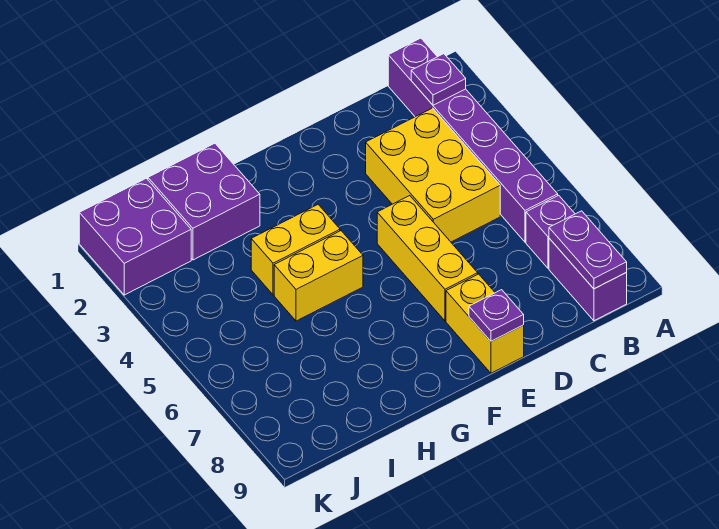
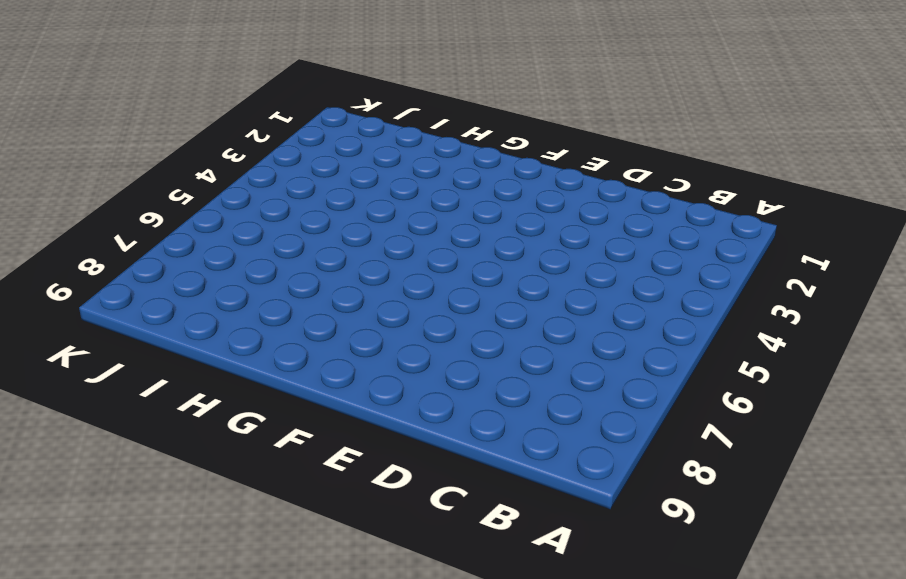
none -> purple brick B1:B6 level 1
none -> purple brick B7 level 1
none -> purple brick B8:B9 level 1

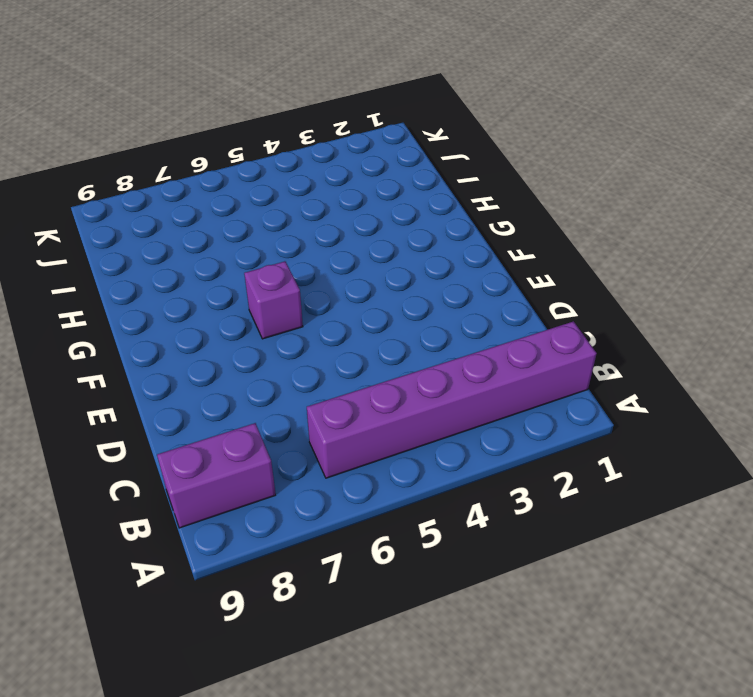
purple brick F6 level 1 -> purple brick B7 level 1
none -> yellow brick C3:D5 level 1
none -> yellow brick E5:E7 level 1
none -> yellow brick E8:E9 level 1

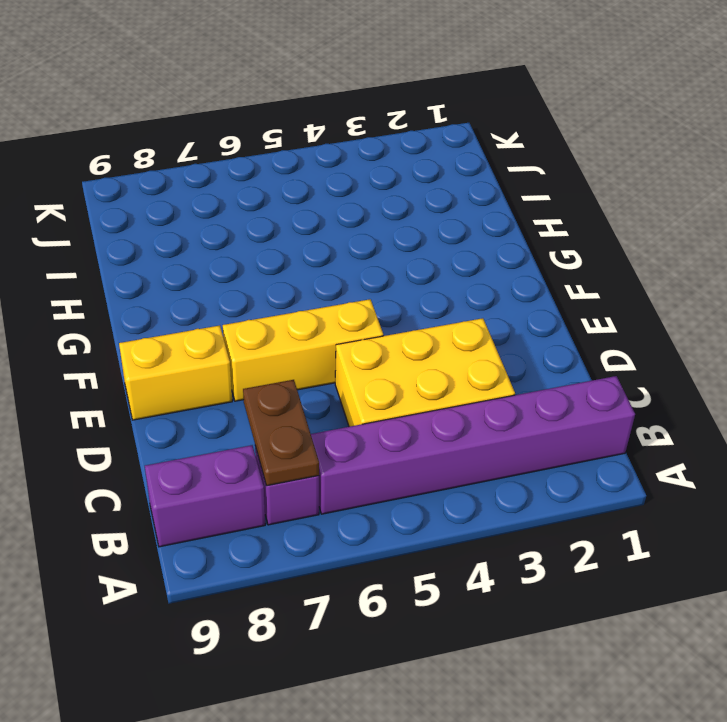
brown plate B7:C7 level 2 -> none
none -> yellow brick G4:H4 level 1
none -> yellow brick G5:H5 level 1
none -> purple brick H1:I2 level 1

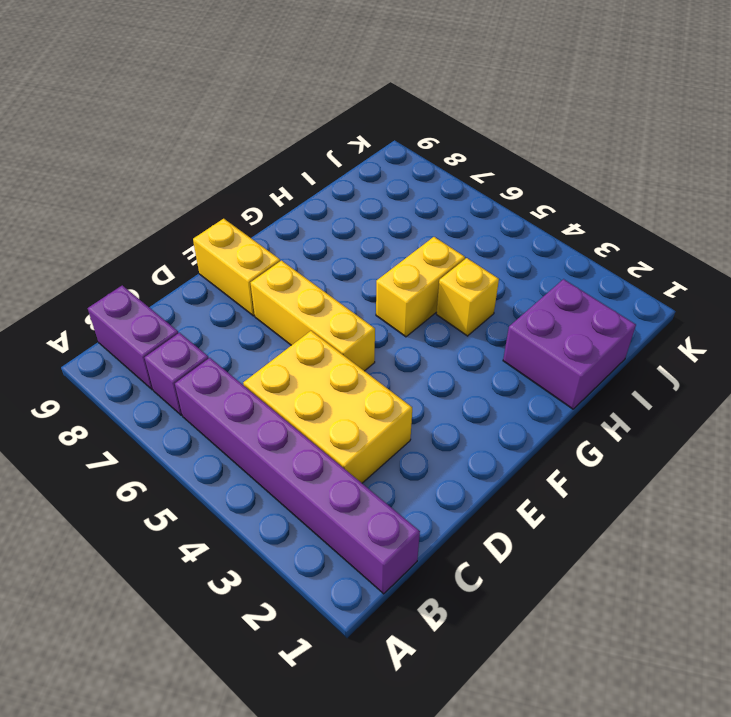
yellow brick H4 level 1 -> yellow brick G4:H4 level 1
none -> purple brick J1:K2 level 1
none -> purple plate B2 level 2
none -> purple plate B8:B9 level 2

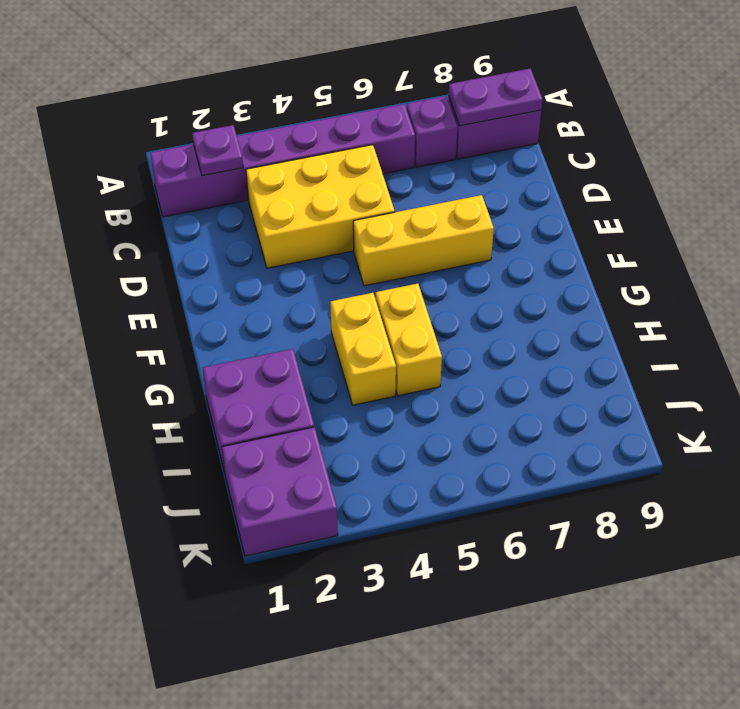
none -> yellow brick E8:E9 level 1
none -> purple plate E9 level 2

